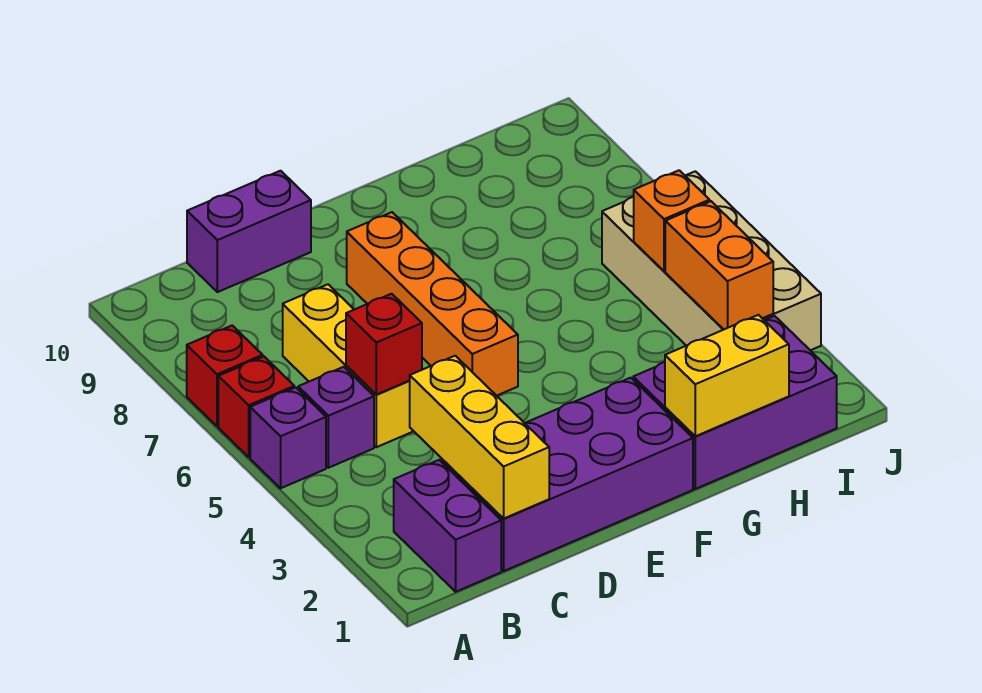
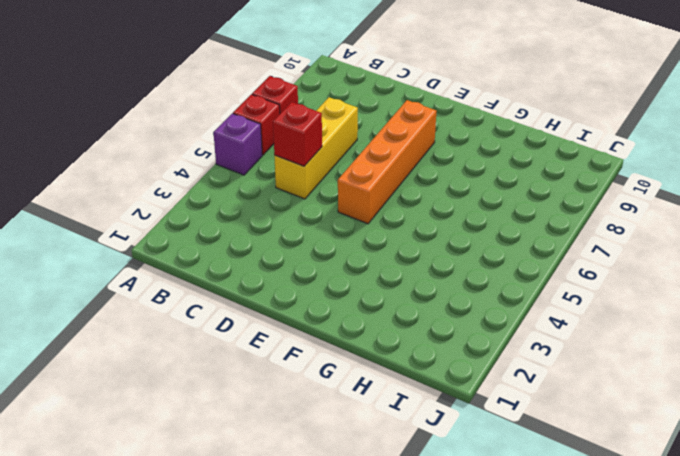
none -> purple brick B1:B2 level 1
none -> purple brick B5 level 1
none -> purple brick C1:F2 level 1

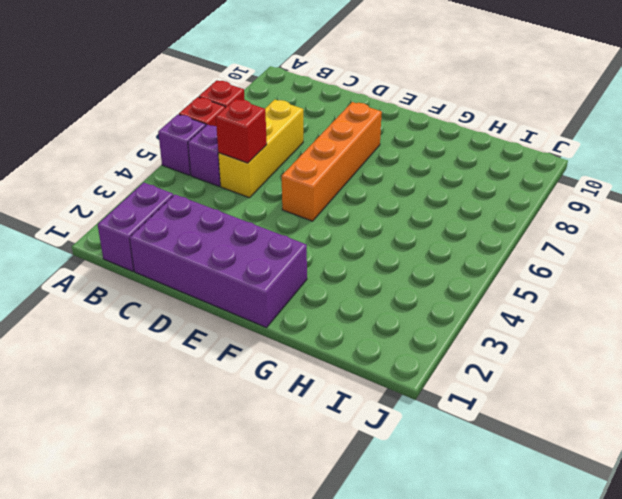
none -> purple brick C10:D10 level 1
none -> purple brick G1:I2 level 1
none -> tan brick I3:J6 level 1

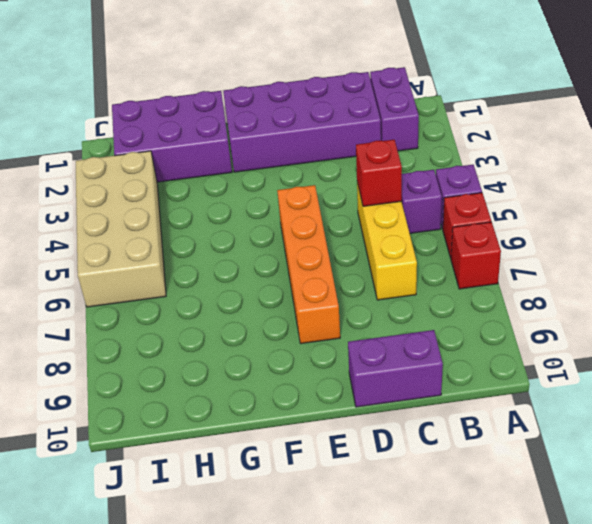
none -> yellow brick C1:C3 level 2
none -> yellow brick G1:H1 level 2
none -> orange brick I3:I4 level 2

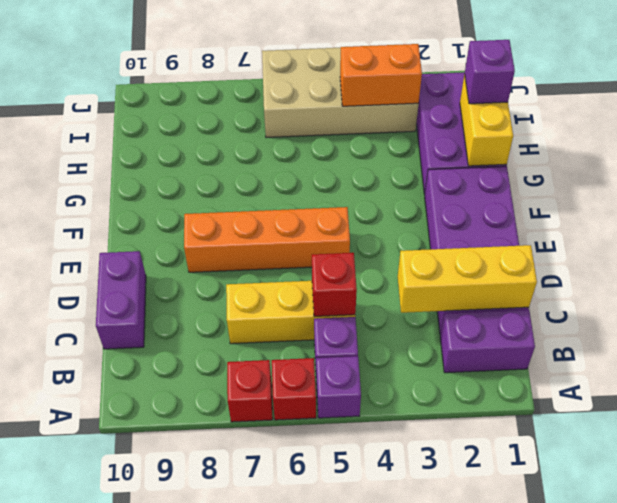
purple brick H1 level 3 -> none
none -> orange brick I5 level 2

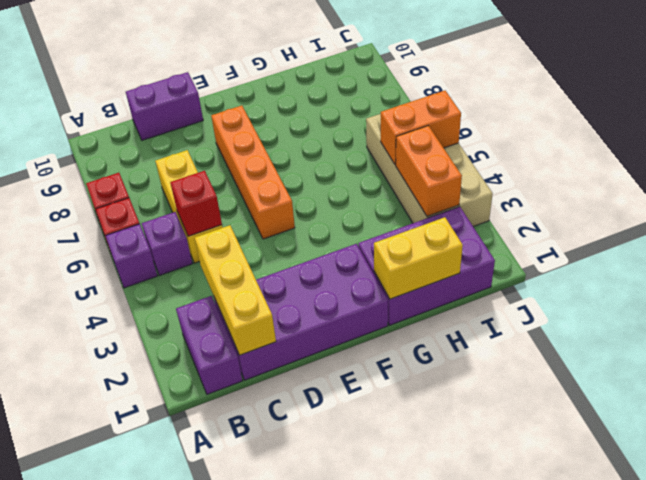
orange brick I5:J5 level 2 -> orange brick I5 level 2

